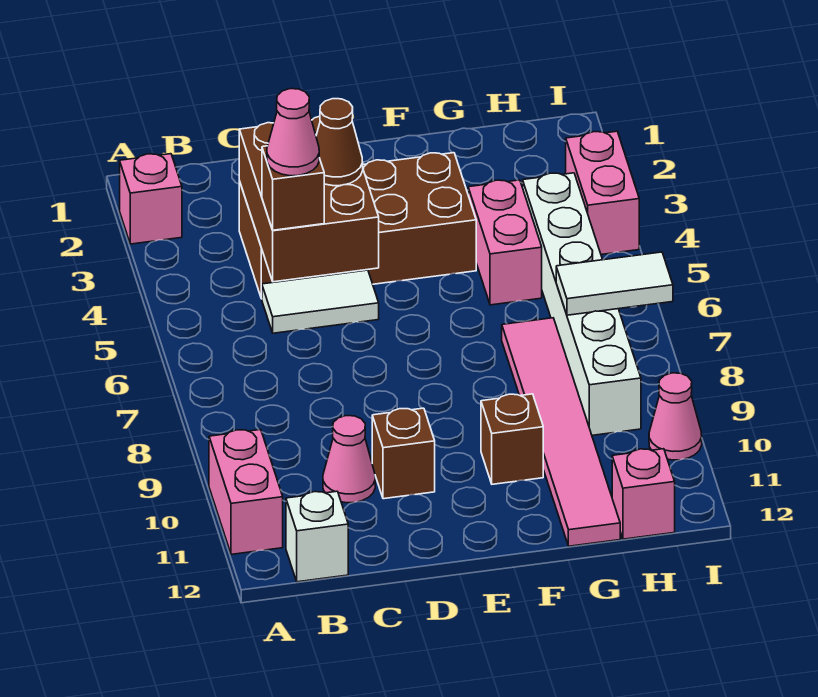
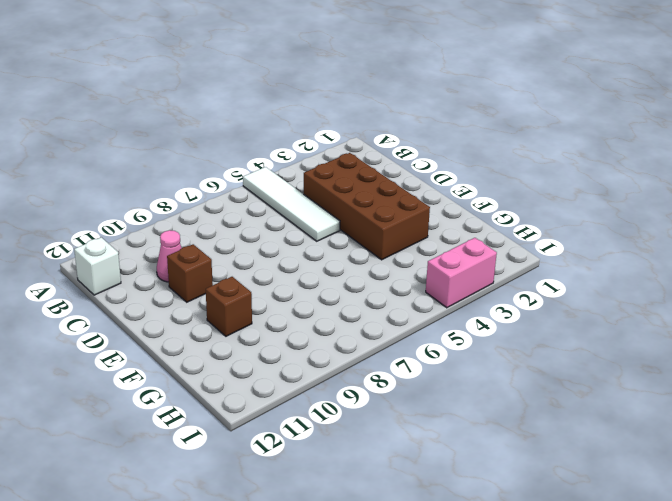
white tile A5:D5 level 1 -> white tile C5:D5 level 1
none -> pink brick A2 level 1
none -> pink brick A10:A11 level 1
none -> pink brick G4:G5 level 1

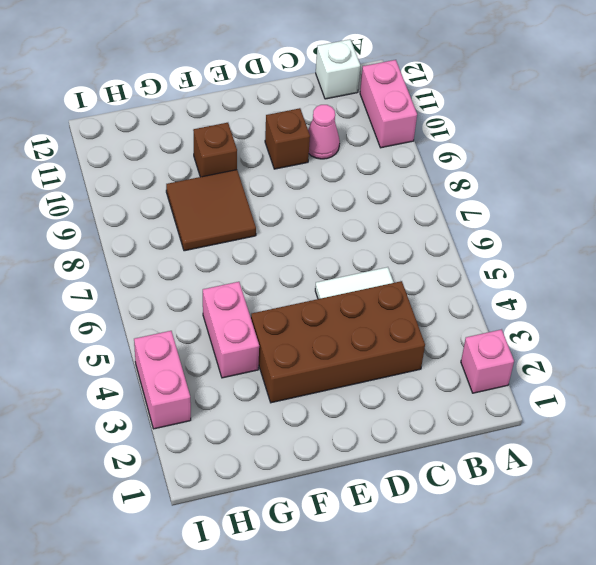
brown tile F8:G9 level 1 -> pink tile G7:G12 level 1
none -> white brick H4:H9 level 1
none -> pink brick H12 level 1
none -> pink cone I10 level 1

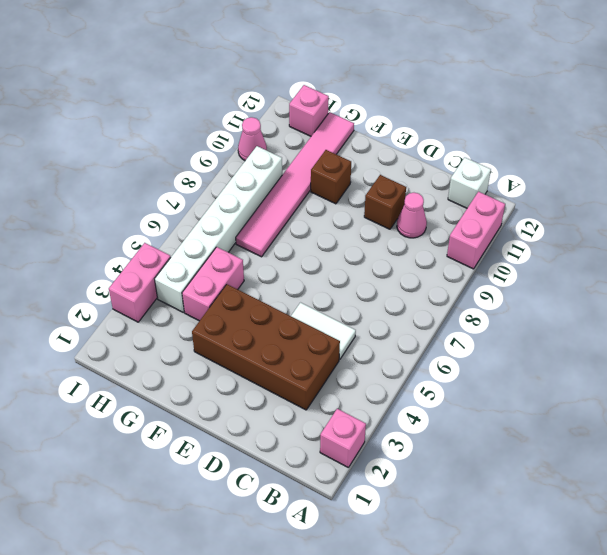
none -> brown brick C3:D5 level 2
none -> white tile H7:I7 level 2
none -> brown brick C5 level 3

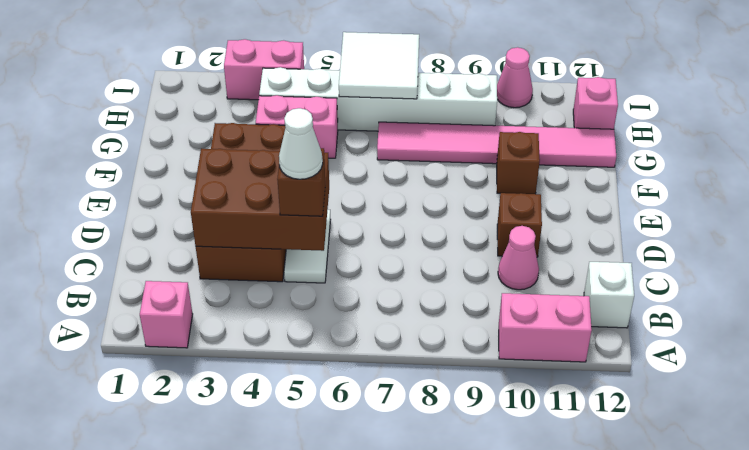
white cone C5 level 4 -> pink cone C5 level 4
white tile H6:I7 level 2 -> white tile H7:I7 level 2
none -> brown cone D4 level 3

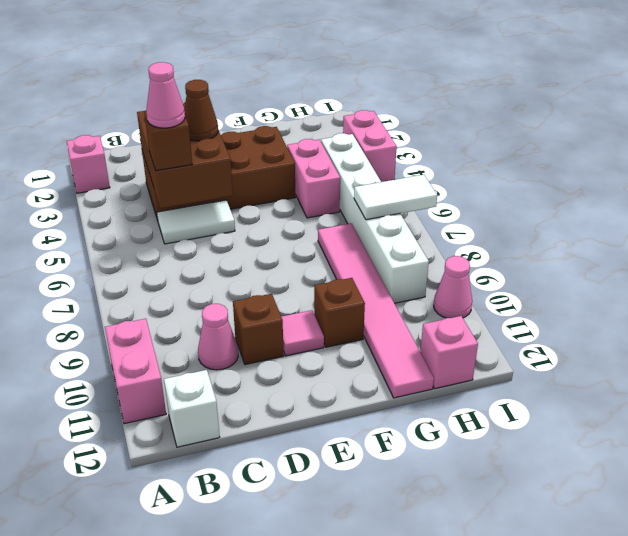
pink tile E10 level 1 -> none

